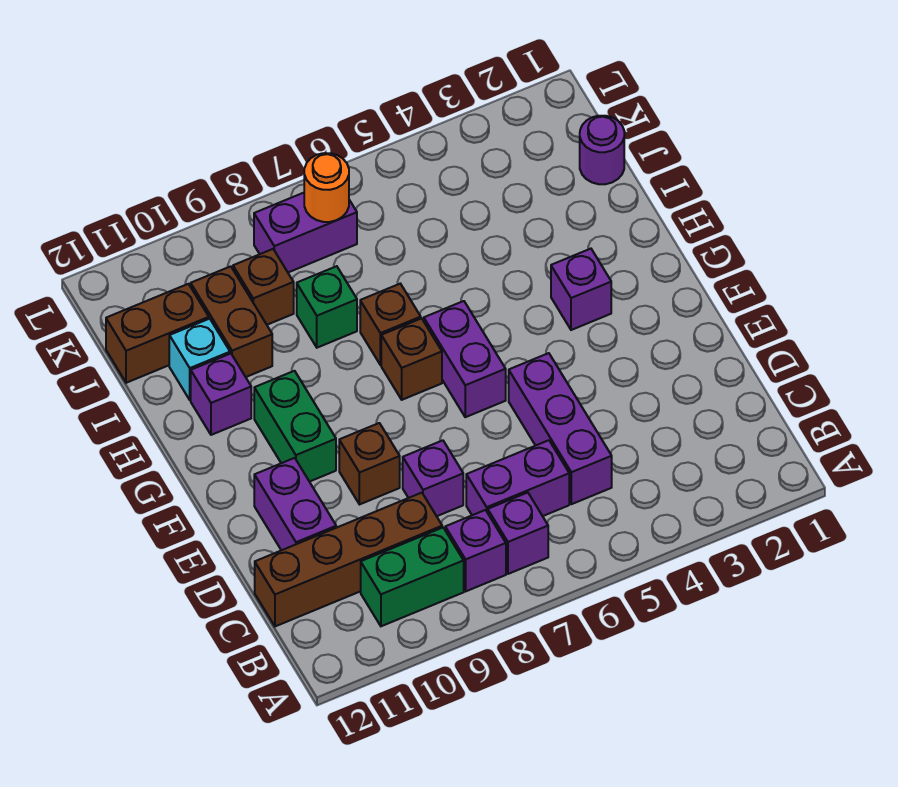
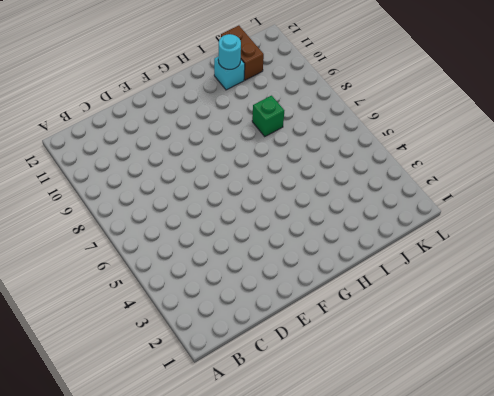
cyan round brick I11 level 2 -> none
none -> purple brick B7 level 1
none -> purple brick B8 level 1
none -> green brick B9:B10 level 1

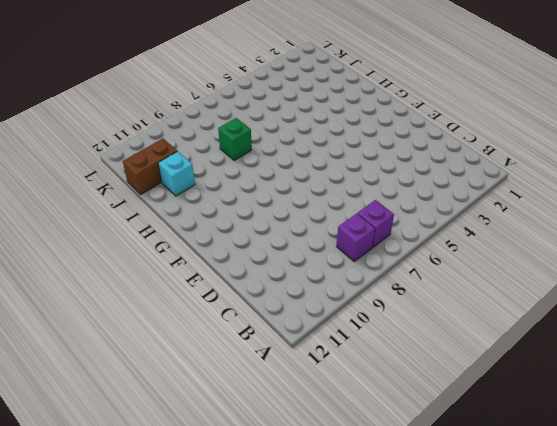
none -> green brick B9:B10 level 1
none -> purple brick C5:E5 level 1
none -> purple brick C6:C7 level 1

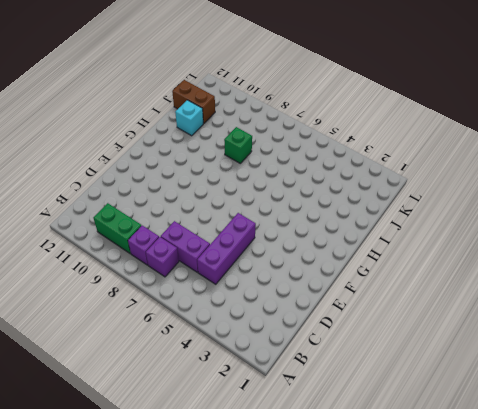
none -> brown brick C9:C12 level 1
none -> purple brick D8 level 1
none -> purple brick D11:E11 level 1

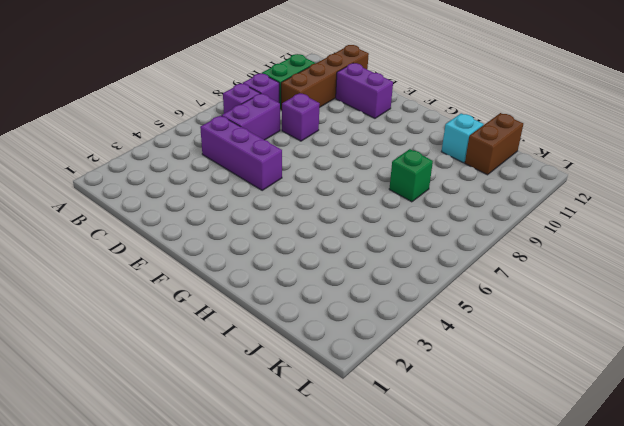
none -> brown brick E9 level 1
none -> purple brick F6:G6 level 1
none -> green brick F10:G10 level 1

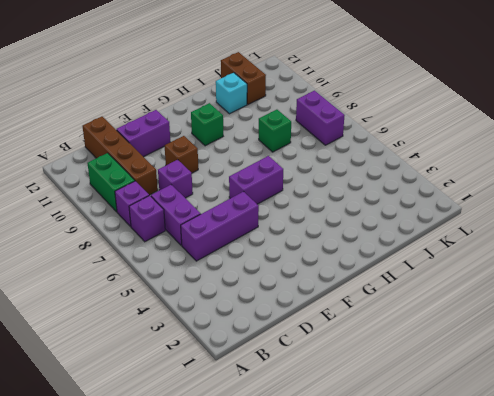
green brick G10 level 1 -> green brick F10:G10 level 1
none -> purple brick G3 level 1
none -> brown brick G7 level 1
none -> brown brick H7 level 1

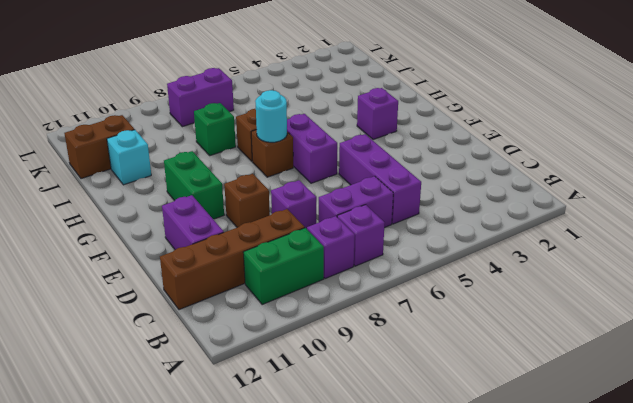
cyan round brick G7 level 2 -> none
none -> purple brick H11 level 1
none -> brown brick I10:J10 level 1
none -> purple round brick J1 level 1

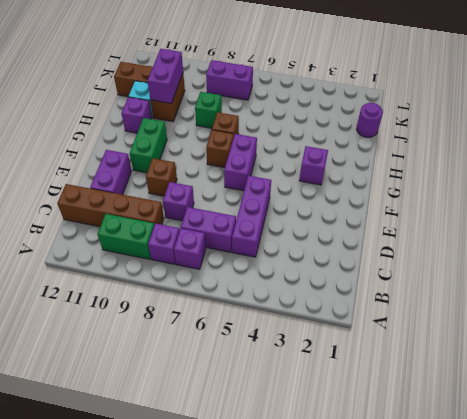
purple brick I10:J10 level 2 -> none
none -> brown brick J9 level 1
none -> orange round brick K7 level 2

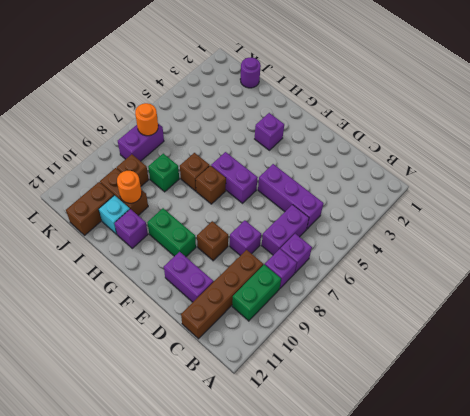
orange round brick I10 level 2 -> none

